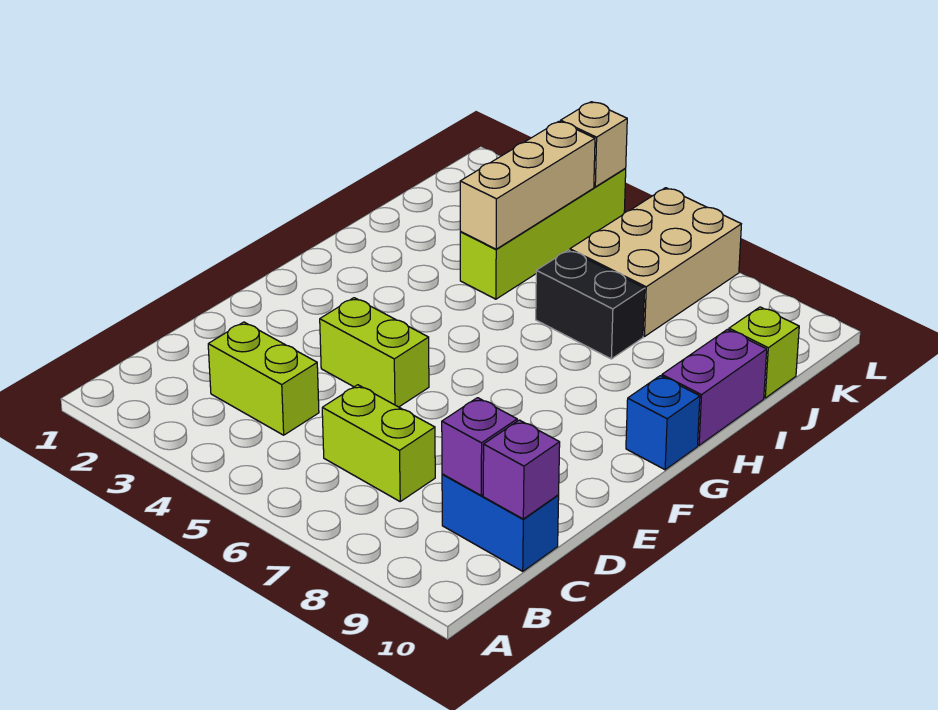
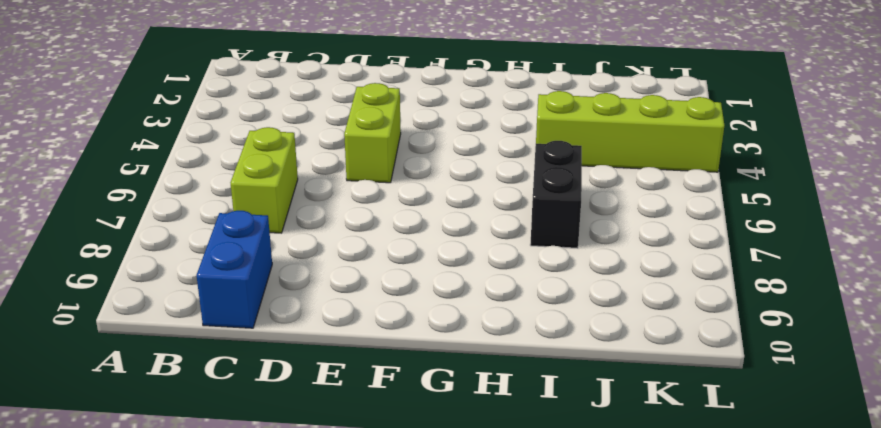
none -> lime brick C3:C4 level 1
none -> blue brick G10 level 1
none -> purple brick H10:I10 level 1

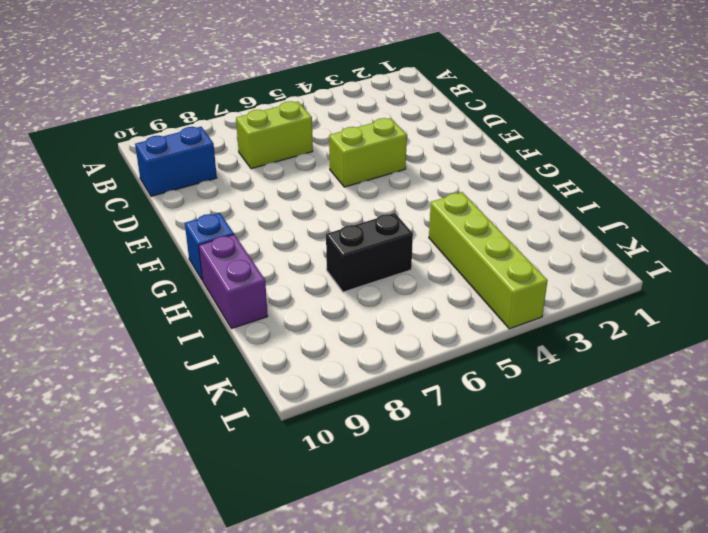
none -> lime brick C3:C4 level 1
none -> tan brick J6:L7 level 1
none -> lime brick J10 level 1

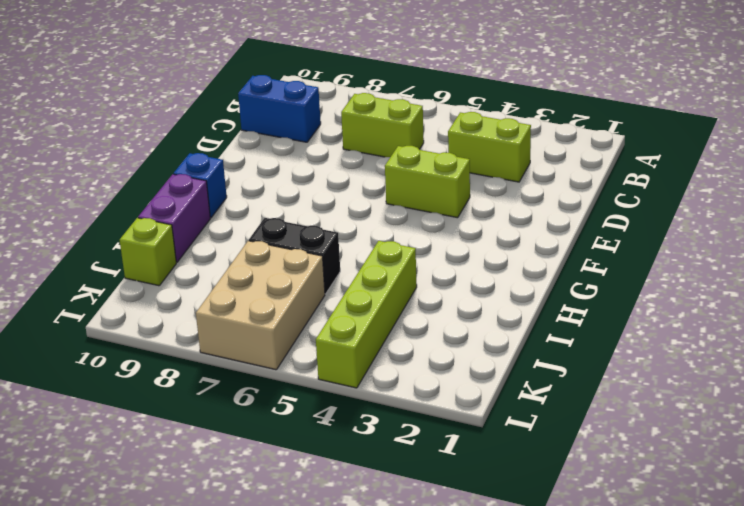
none -> purple brick C9 level 2
none -> purple brick C10 level 2
none -> tan brick I4:K4 level 2

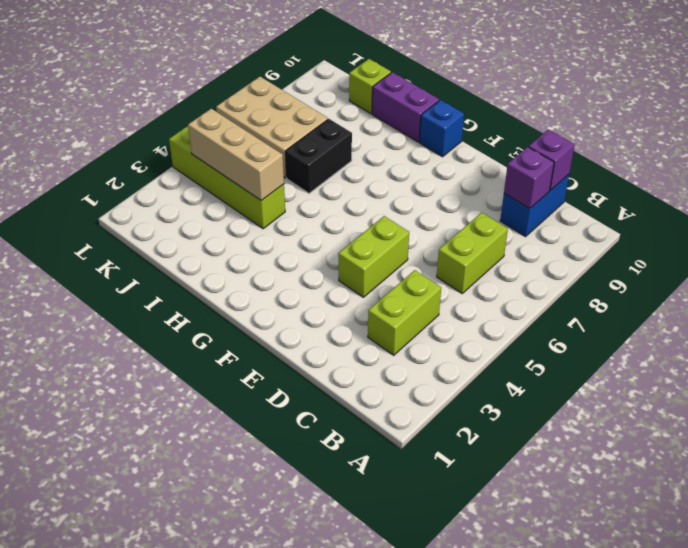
none -> tan brick L4 level 2

